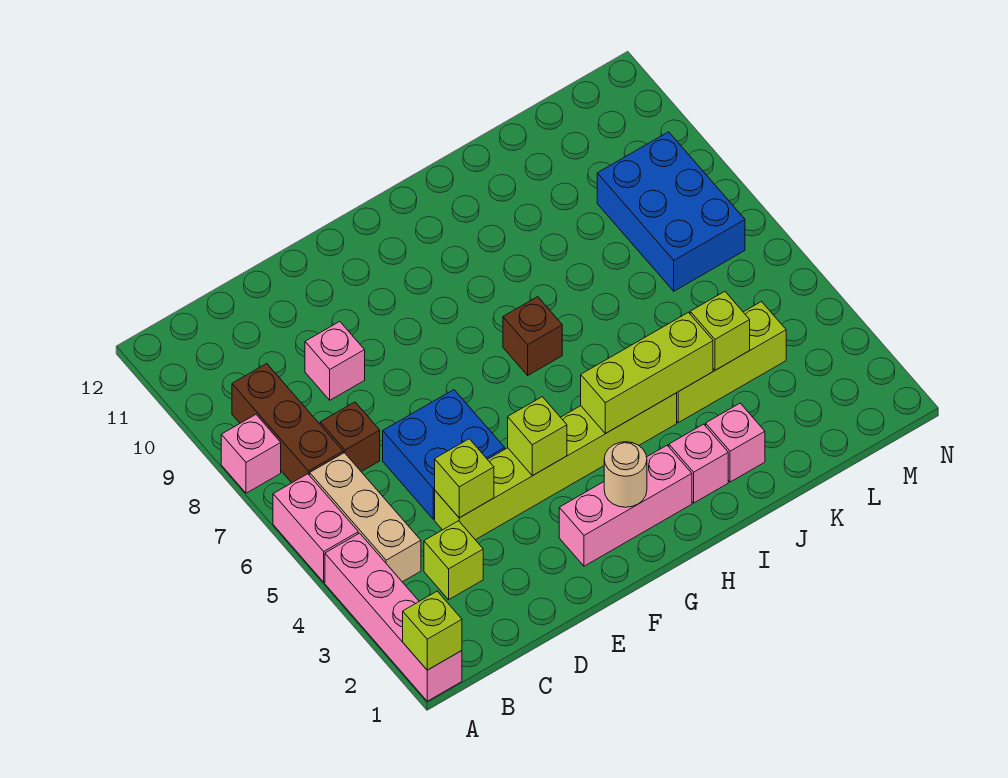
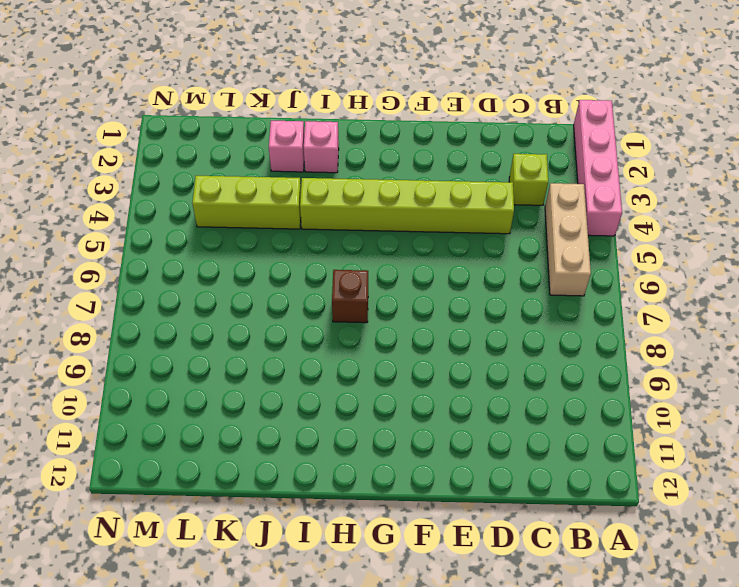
none -> pink brick A5:A6 level 1
none -> pink brick A8 level 1
none -> brown brick B7:B9 level 1

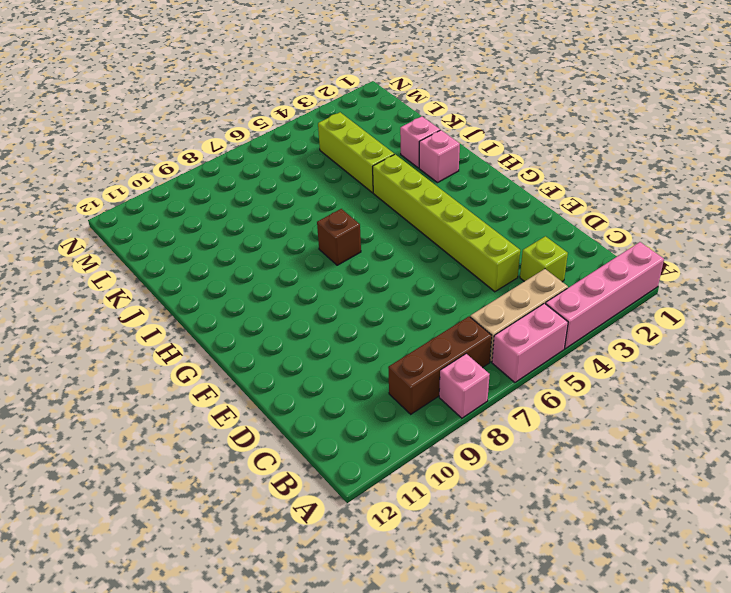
none -> brown brick C7 level 1
none -> blue brick D5:E6 level 1
none -> pink brick D9 level 1

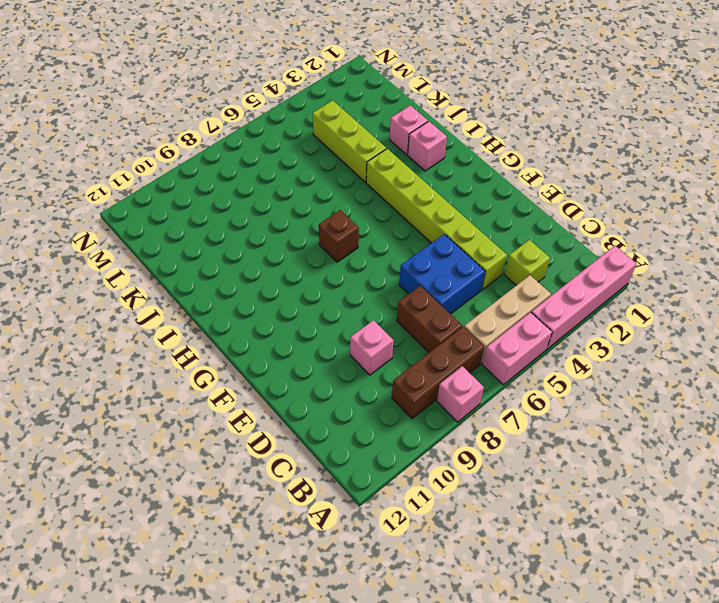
brown brick C7:D7 level 1 -> brown brick C7 level 1
none -> pink brick F2:H2 level 1
none -> blue brick L7:M9 level 1
none -> lime brick A1 level 2

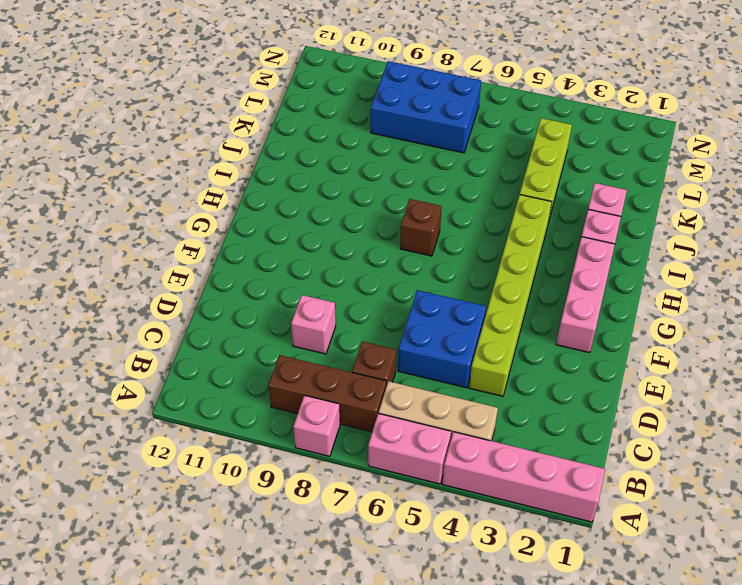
none -> lime brick C3 level 1
none -> lime brick A1 level 2
none -> lime brick D4 level 2

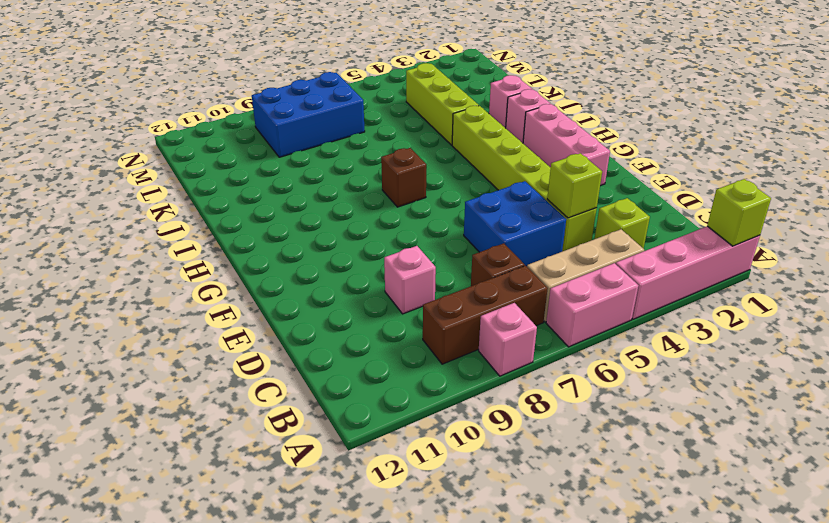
none -> lime brick F4 level 2
none -> tan round brick G2 level 2
none -> lime brick H4:J4 level 2

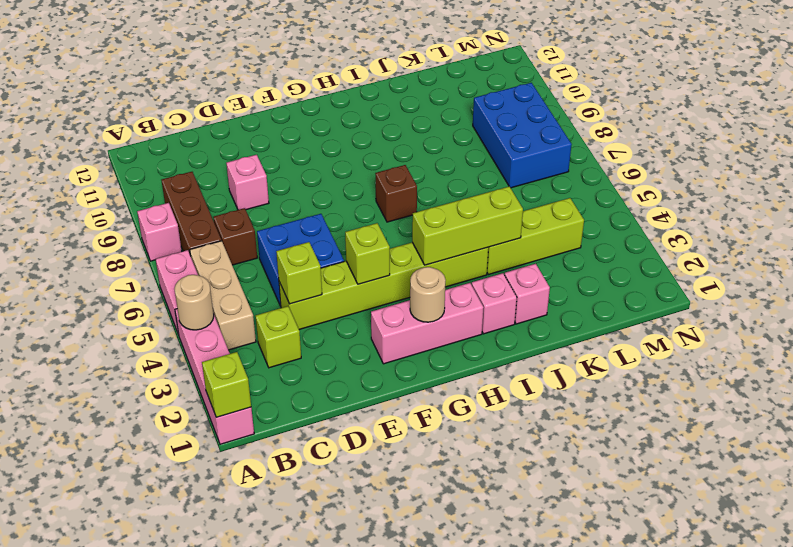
tan round brick A4 level 2 -> none
none -> lime brick K4 level 2

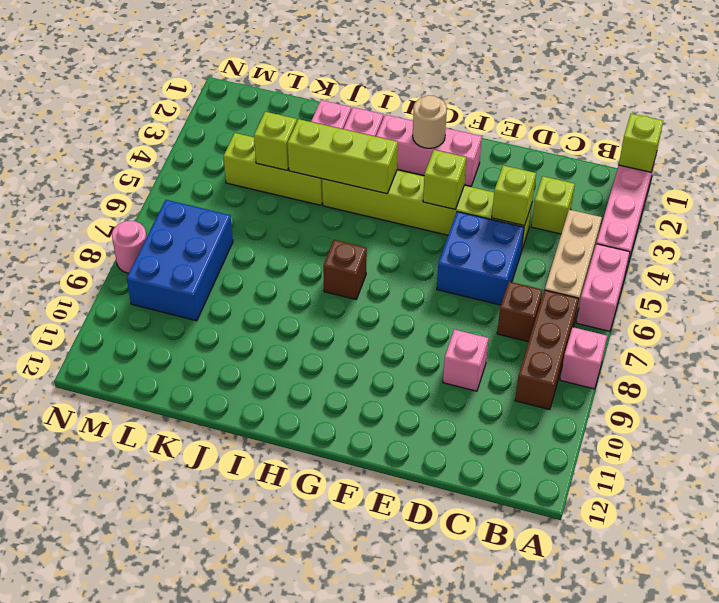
pink round brick N8 level 1 -> none

